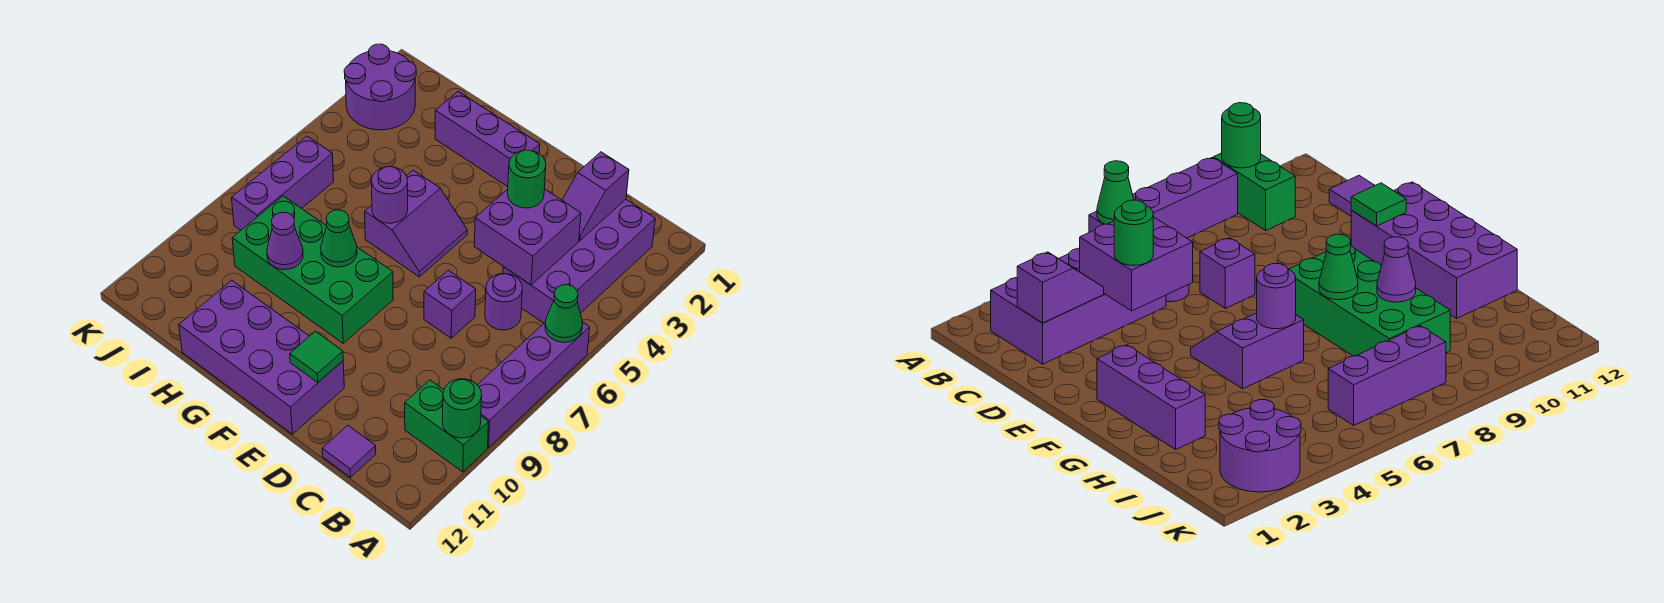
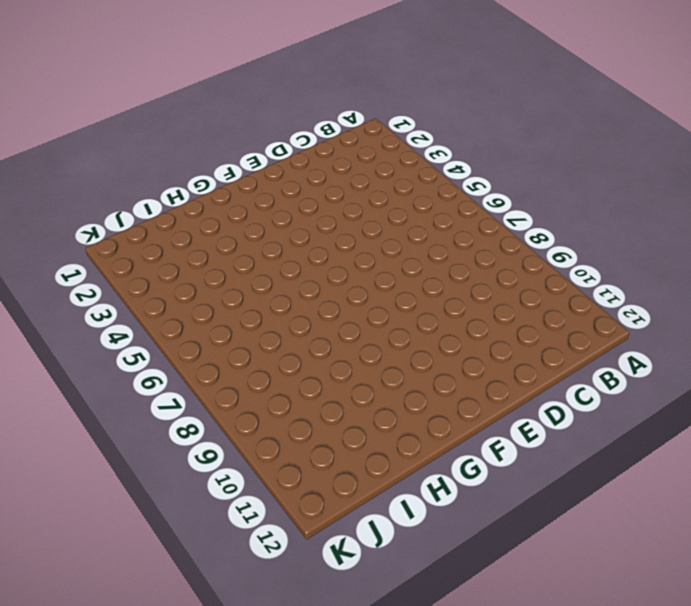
none -> purple brick A6:A9 level 1
none -> green brick A10:B10 level 1
none -> purple brick B2:C5 level 1

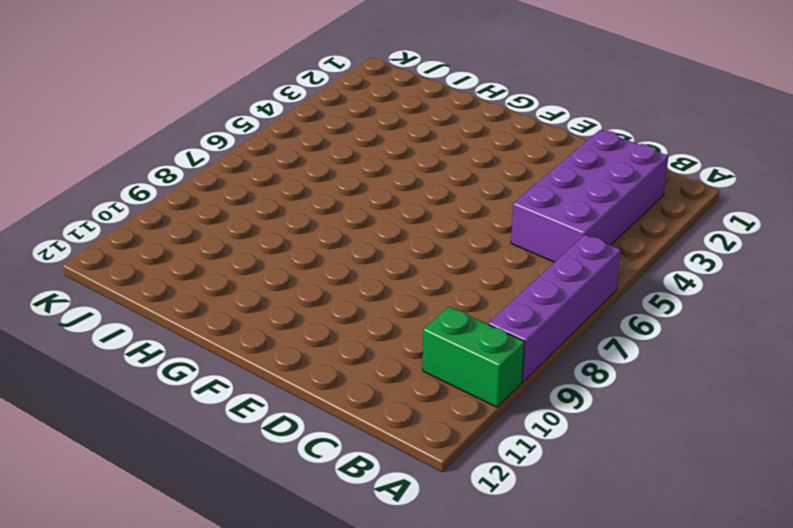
none -> purple round brick C6 level 1
none -> purple tile C12 level 1
none -> purple brick D7 level 1

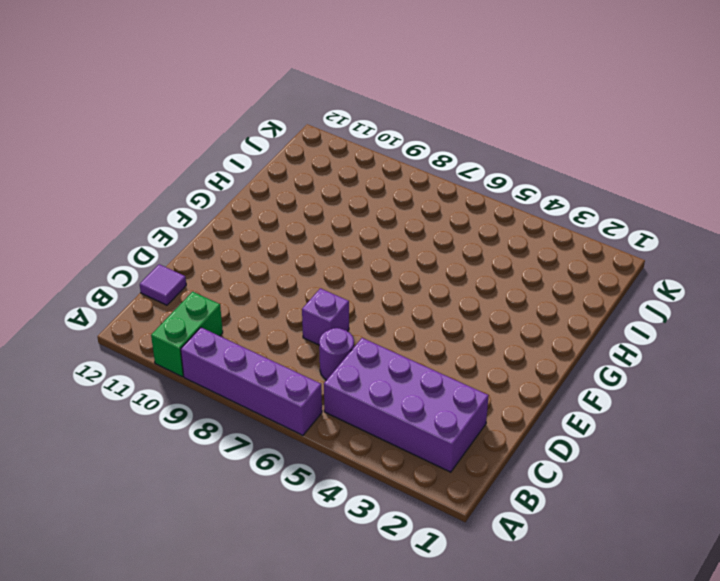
none -> purple brick E11:H12 level 1
none -> purple brick F2:H2 level 1
none -> purple slope F5:G6 level 1 top G

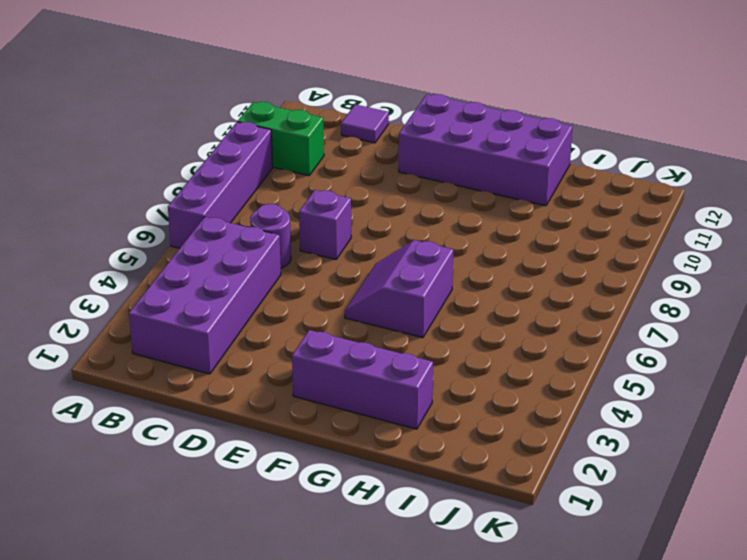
none -> green brick F8:I9 level 1
none -> purple round brick J2:K3 level 1
none -> purple brick J6:J8 level 1

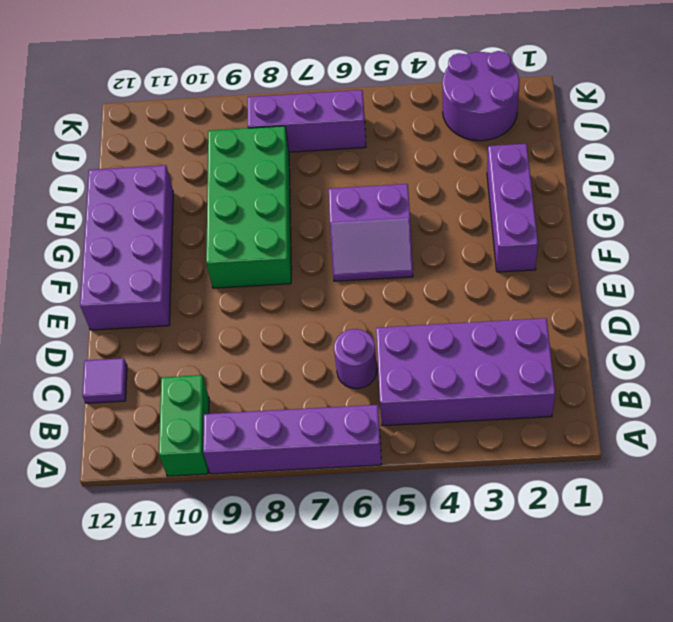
none -> purple brick D7 level 1
none -> green cone A6 level 2
none -> green round brick A10 level 2

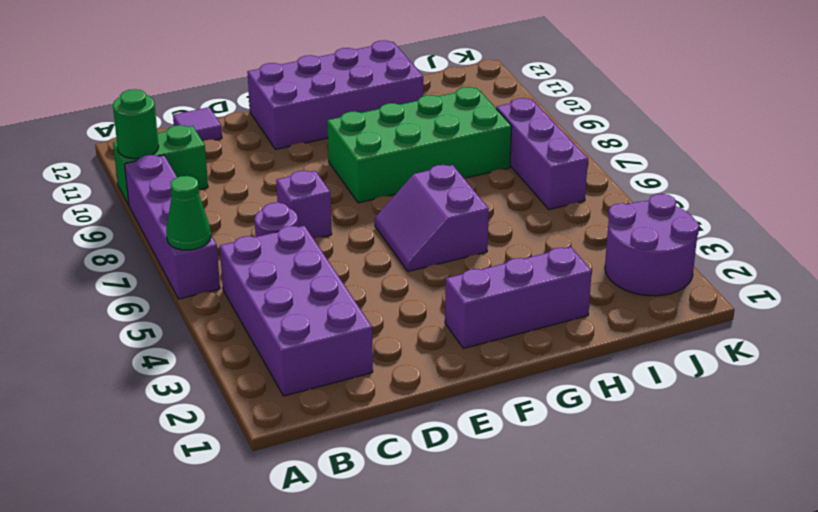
none -> purple slope C2:C3 level 2 top 2
none -> purple brick C4:D5 level 2
none -> green tile E11 level 2

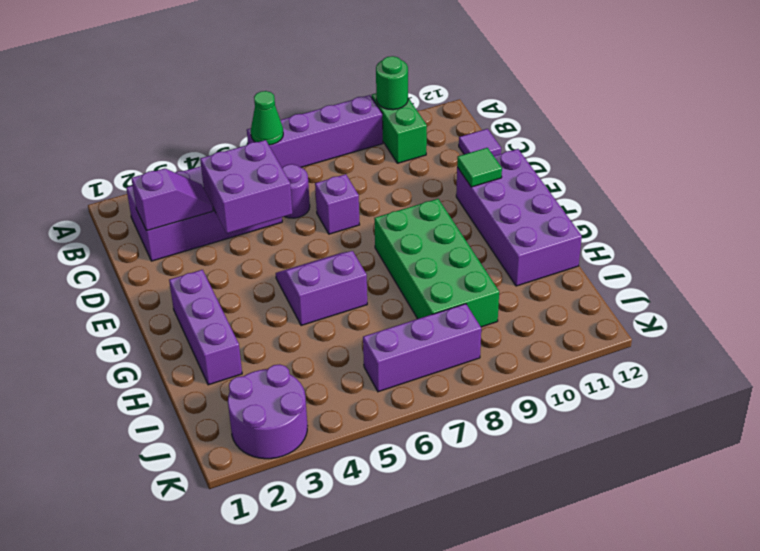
none -> purple round brick G6 level 2
none -> green cone G8 level 2
none -> purple cone H9 level 2

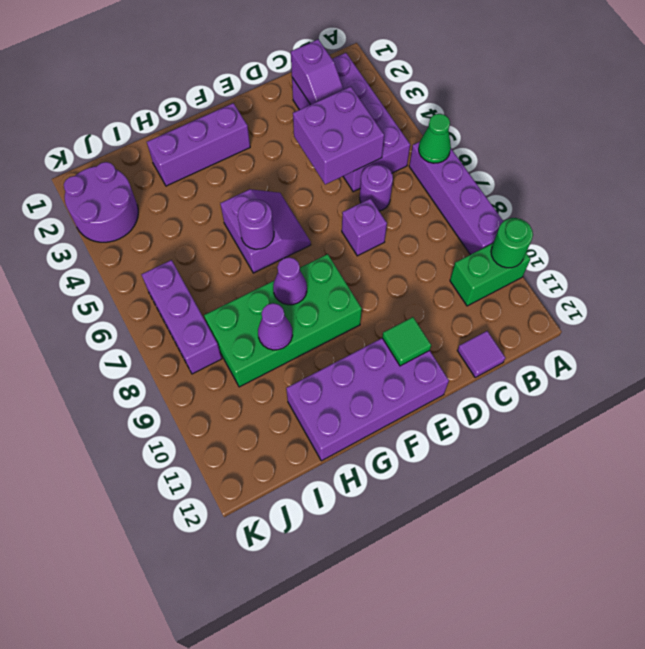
purple cone G8 level 2 -> green cone G8 level 2
none -> green round brick D4 level 3

